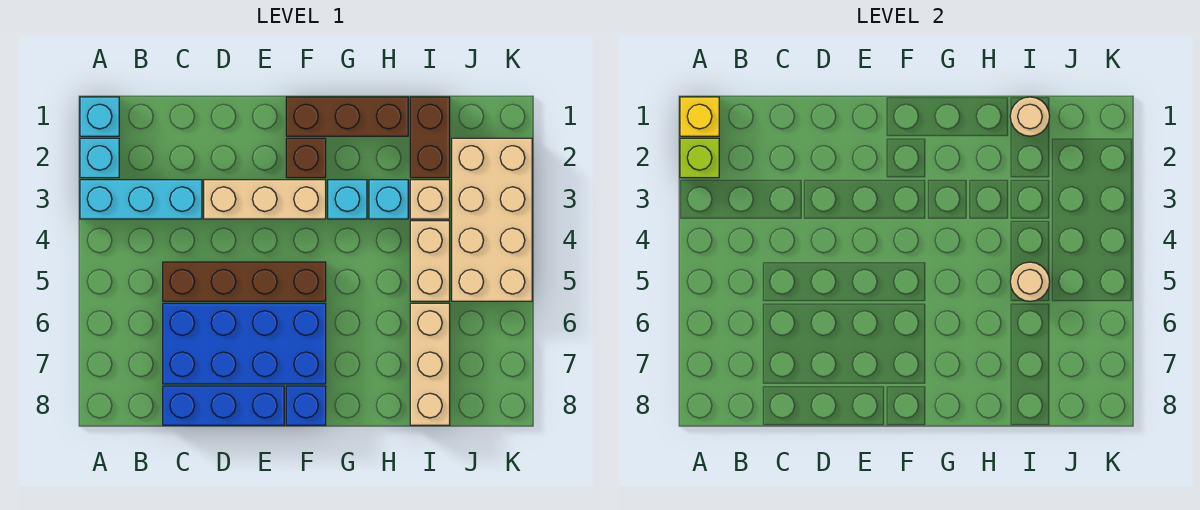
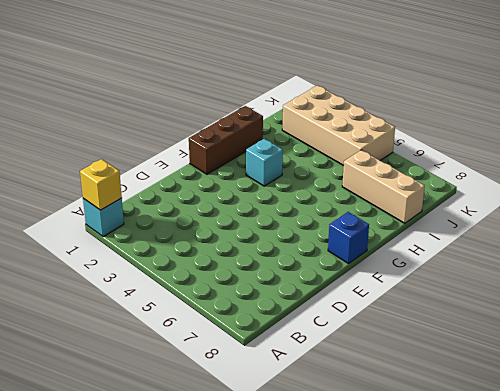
none -> cyan brick A2 level 1
none -> cyan brick A3:C3 level 1
none -> brown brick C5:F5 level 1

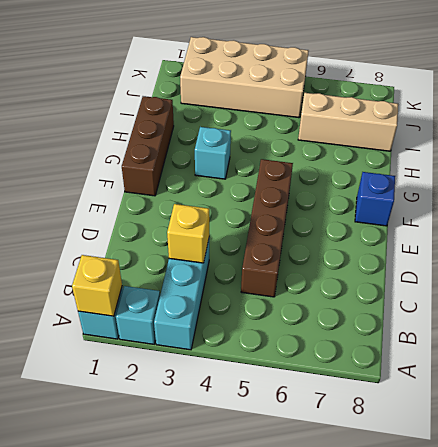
yellow brick C3 level 2 -> none
none -> blue brick C6:F7 level 1
none -> blue brick C8:E8 level 1
none -> tan brick D3:F3 level 1

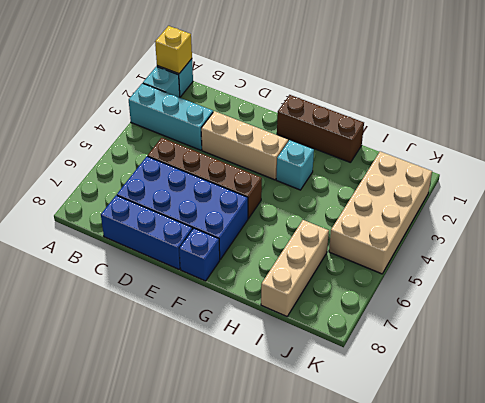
none -> brown brick F2 level 1
none -> cyan brick H3 level 1
none -> brown brick I1:I2 level 1

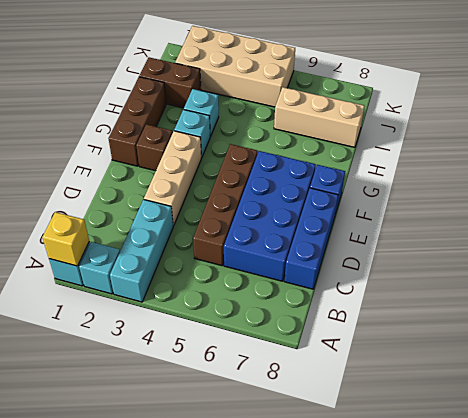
none -> tan brick I3 level 1
none -> tan brick I4:I5 level 1
none -> lime brick A2 level 2

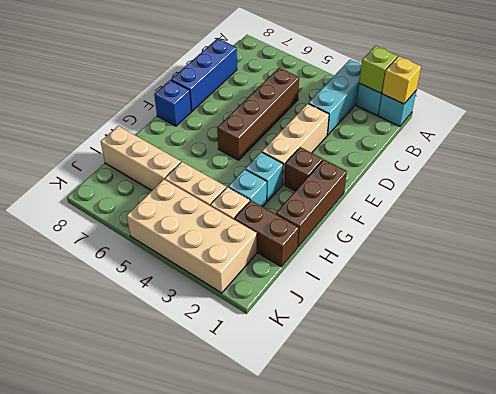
none -> blue brick C6:F7 level 1
none -> tan round brick I1 level 2
none -> tan round brick I5 level 2

